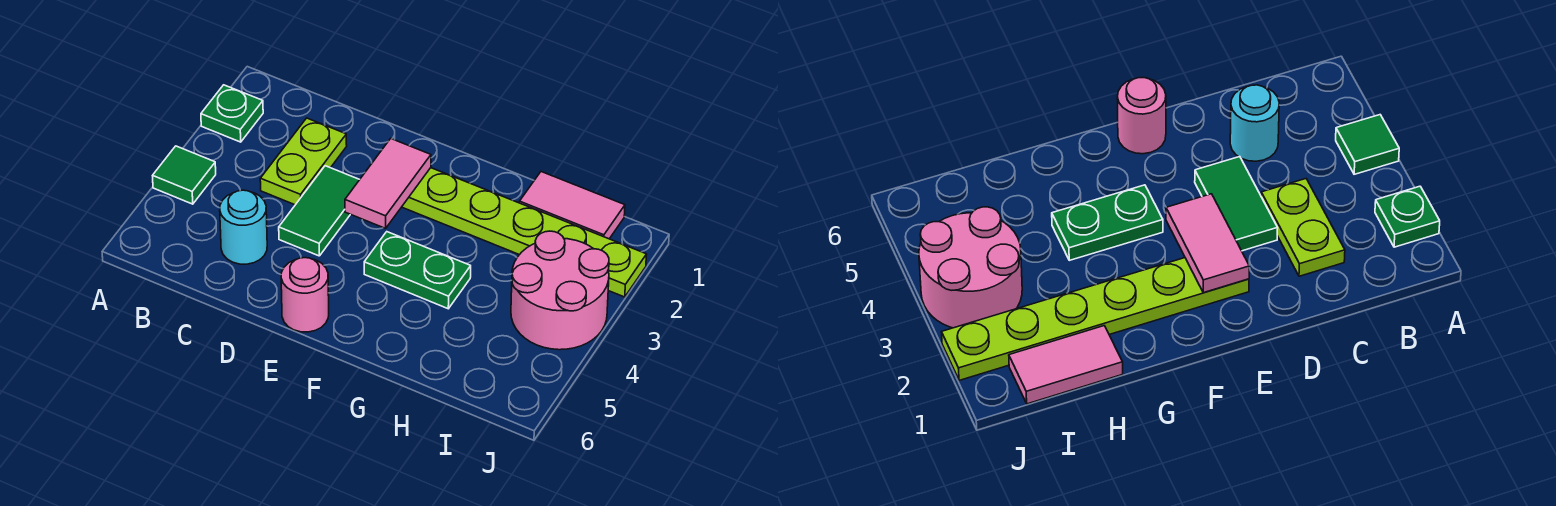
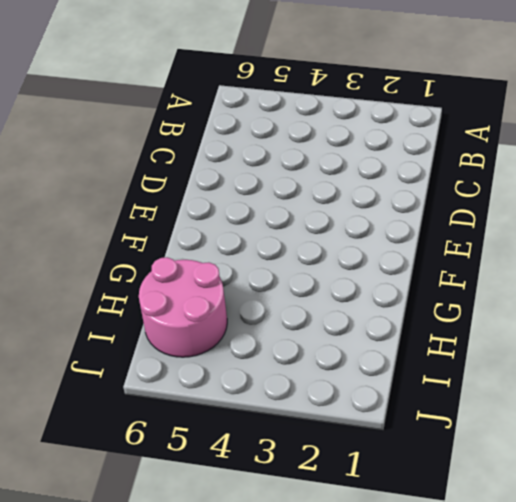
pink round brick H5:I6 level 1 -> pink round brick I3:J4 level 1
none -> green plate A2 level 1
none -> green tile A4 level 1

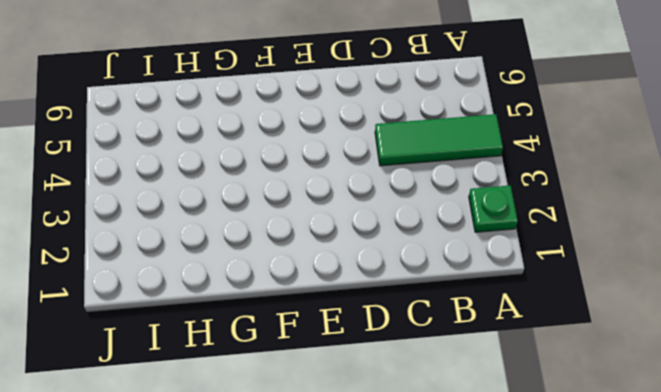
green tile A4:C4 level 1 -> green tile A4 level 1
none -> lime plate C2:C3 level 1
none -> cyan round brick C5 level 1

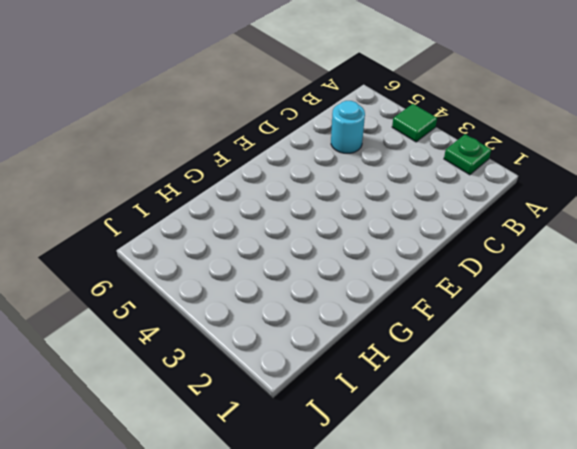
none -> lime plate C2:C3 level 1
none -> green tile D3:D4 level 1

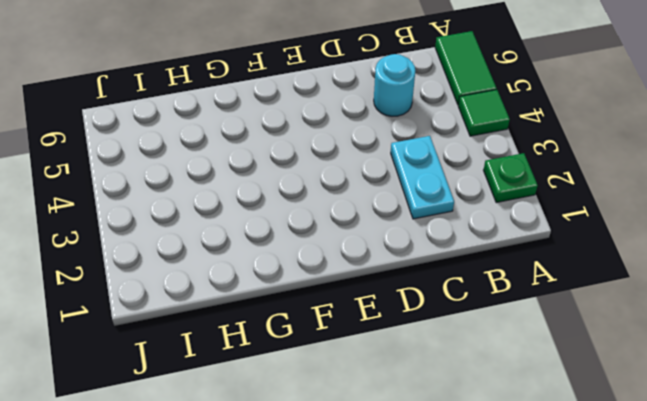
green tile A5:A6 level 1 -> green tile D3:D4 level 1
cyan plate C2:C3 level 1 -> lime plate C2:C3 level 1
none -> lime plate E2:J2 level 1
none -> pink round brick E6 level 1

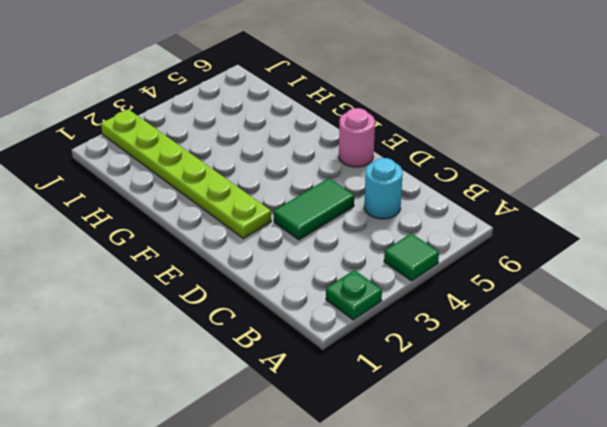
none -> lime plate C2:C3 level 1
none -> green plate F4:G4 level 1

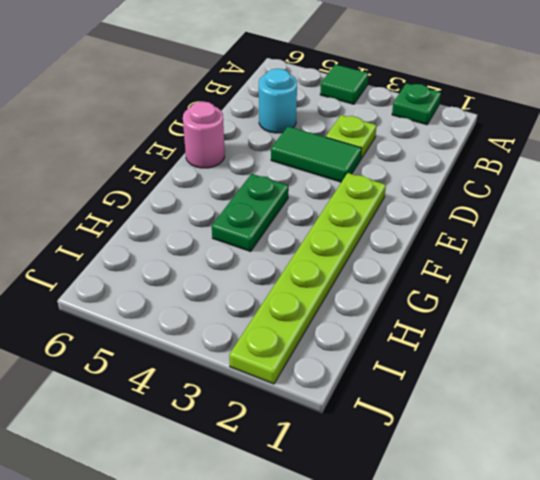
lime plate C3 level 1 -> lime plate C2:C3 level 1
none -> pink tile H1:I1 level 1
none -> pink round brick I3:J4 level 1

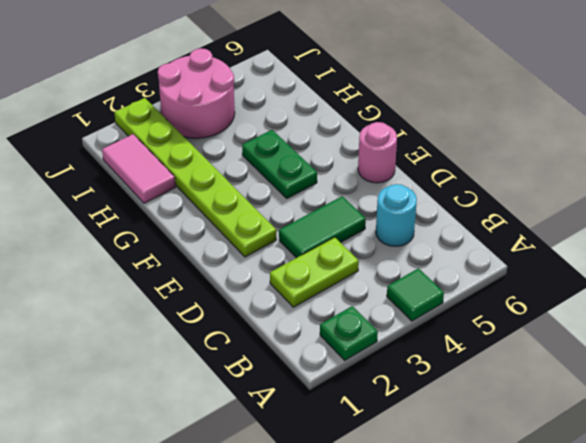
none -> pink tile E2:E3 level 2

